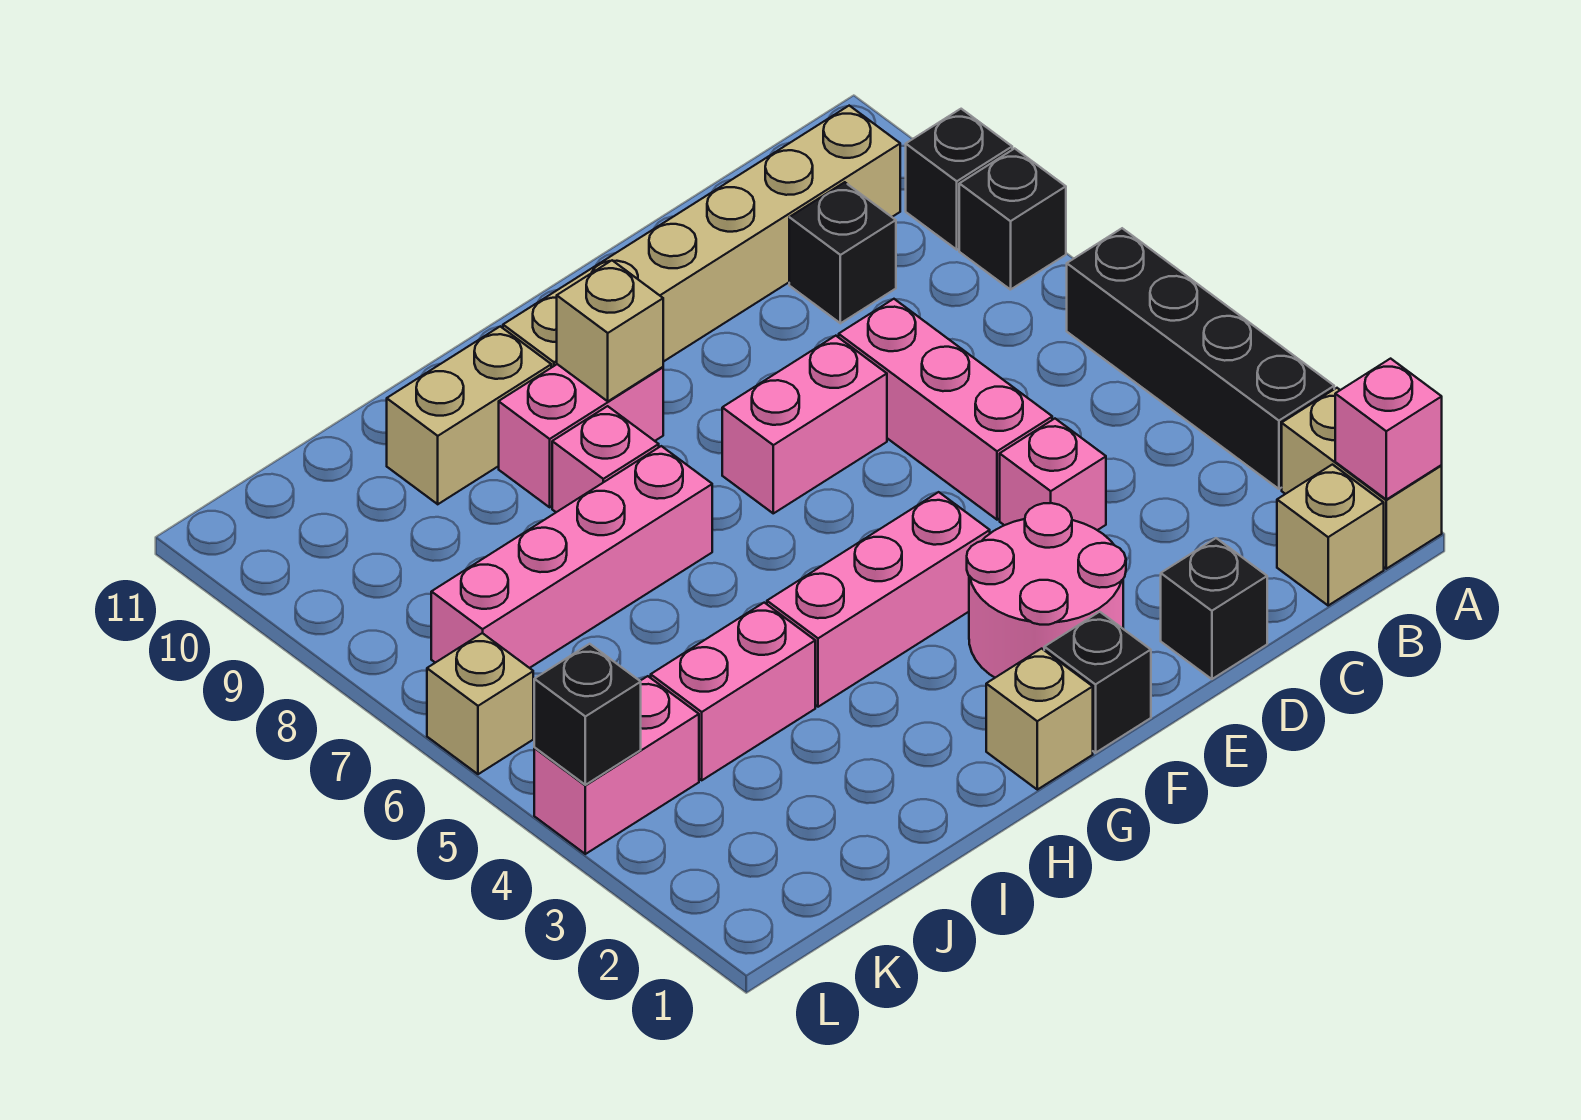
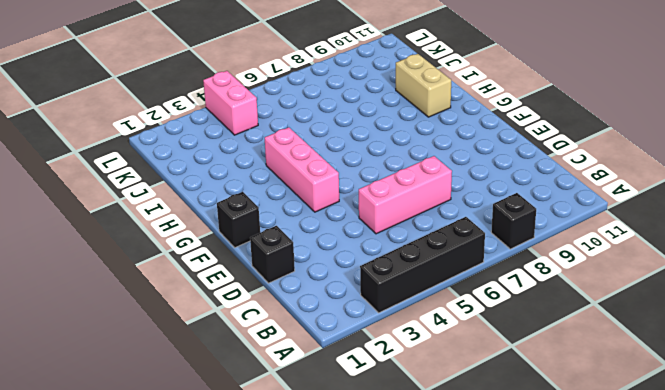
none -> tan brick A1:A2 level 1
none -> black brick A9 level 1
none -> tan brick B1 level 1

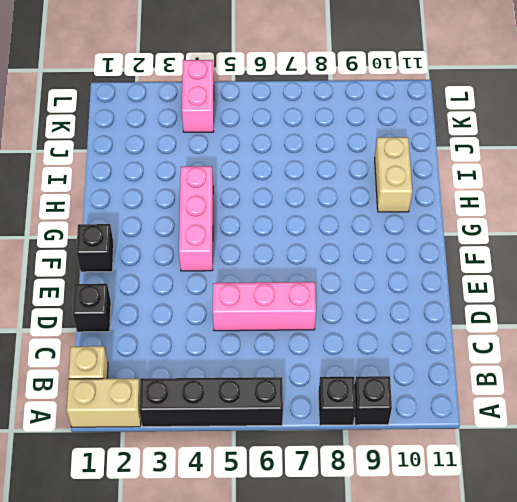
none -> tan brick B10:G10 level 1
none -> black brick C9 level 1
none -> pink brick D4 level 1

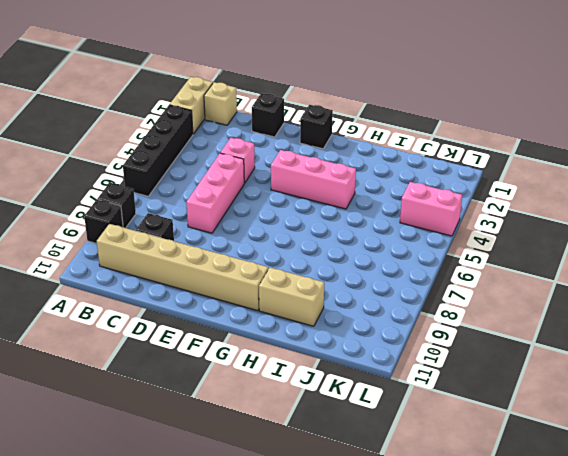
none -> pink round brick E2:F3 level 1
none -> pink brick E7:F7 level 1
none -> tan brick G1 level 1

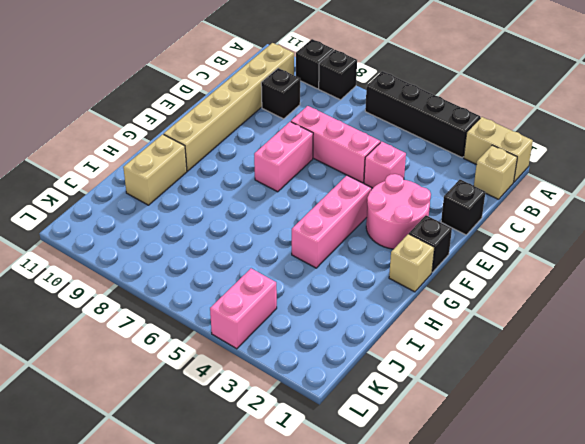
none -> pink brick G9:H9 level 1
none -> pink brick H7:K7 level 1
none -> pink brick H8 level 1

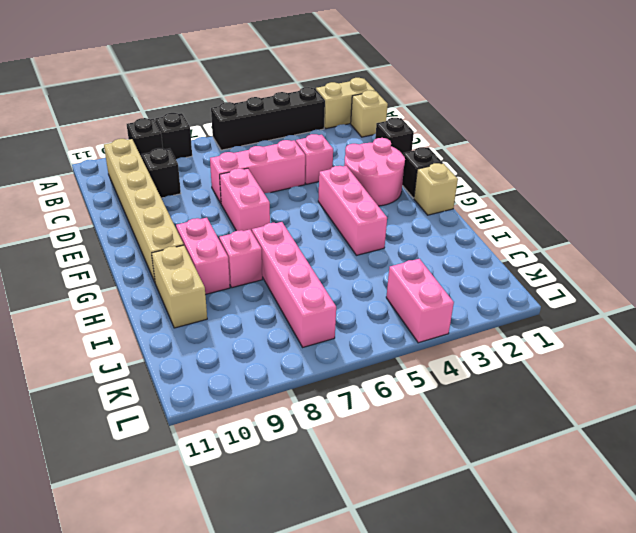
none -> pink brick I4:J4 level 1
none -> tan brick L6 level 1
none -> pink brick A1 level 2

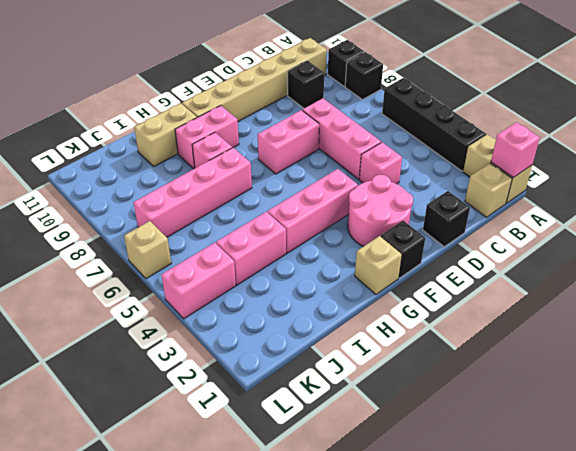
none -> tan brick G9 level 2
none -> black brick L4 level 2

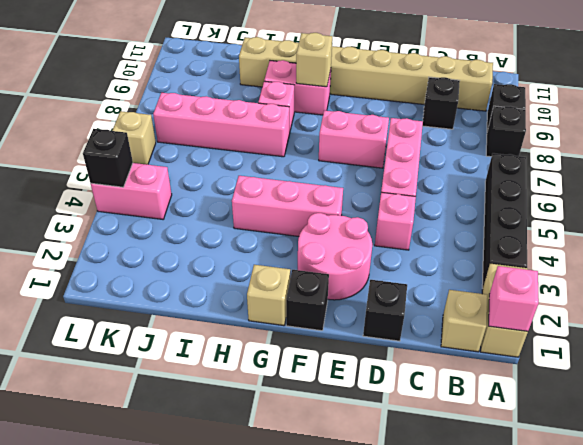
none -> pink brick I4:J4 level 1

